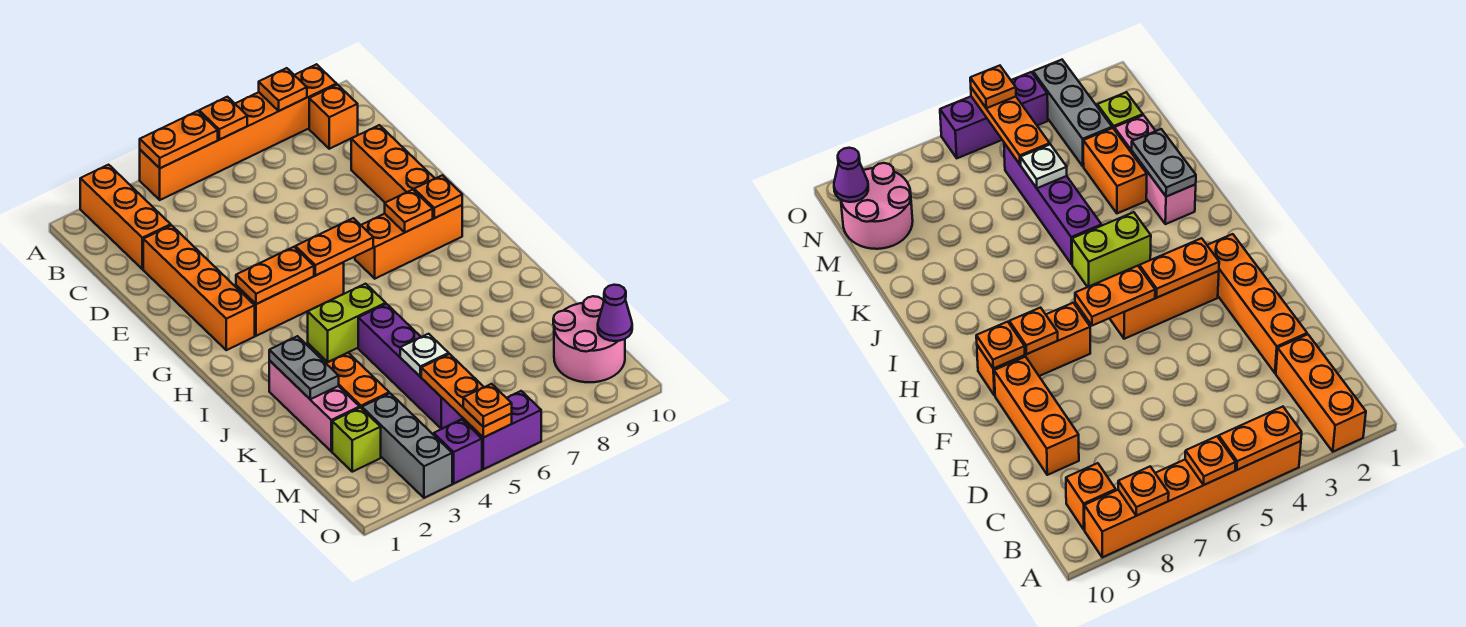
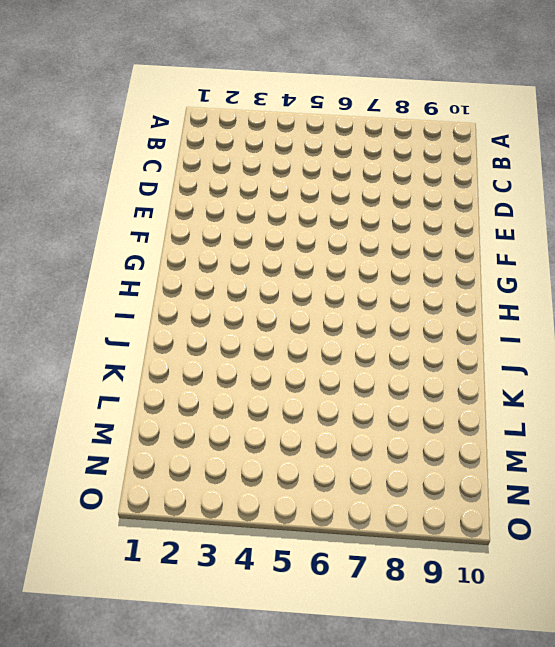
none -> orange brick A2:C2 level 1
none -> orange brick A4:A9 level 1
none -> orange brick B9 level 1

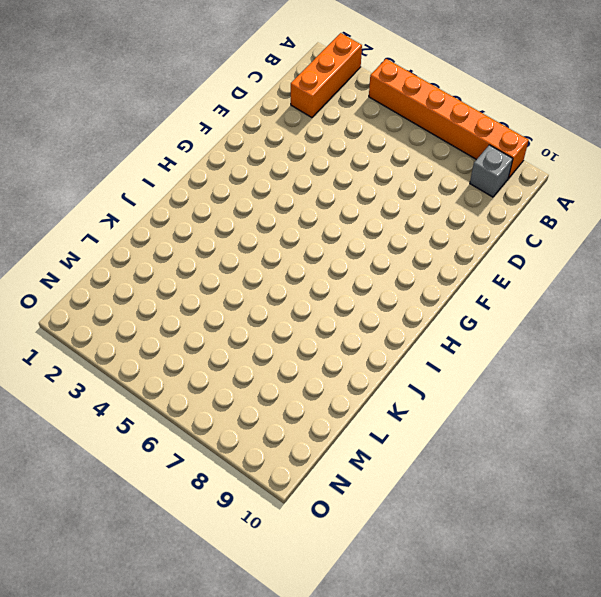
grey brick B9 level 1 -> orange brick B9 level 1
none -> orange brick D2:G2 level 1
none -> orange brick D9:F9 level 1
none -> orange brick G3:G5 level 1

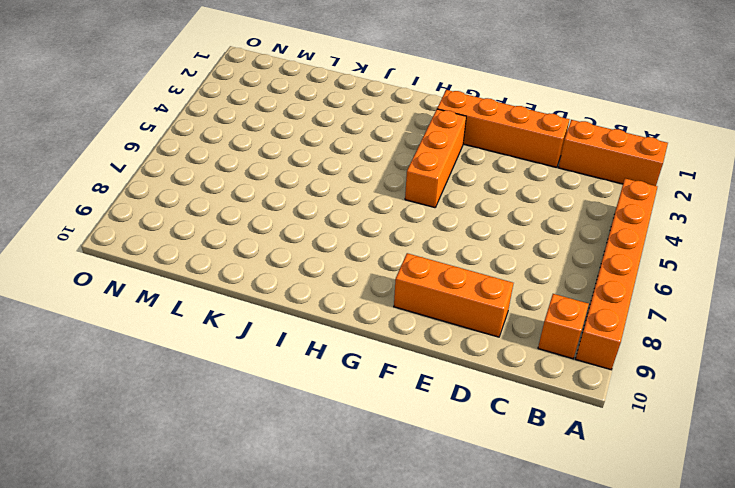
none -> orange brick G7:G9 level 1
none -> lime brick I4:I5 level 1
none -> pink brick J2:L2 level 1

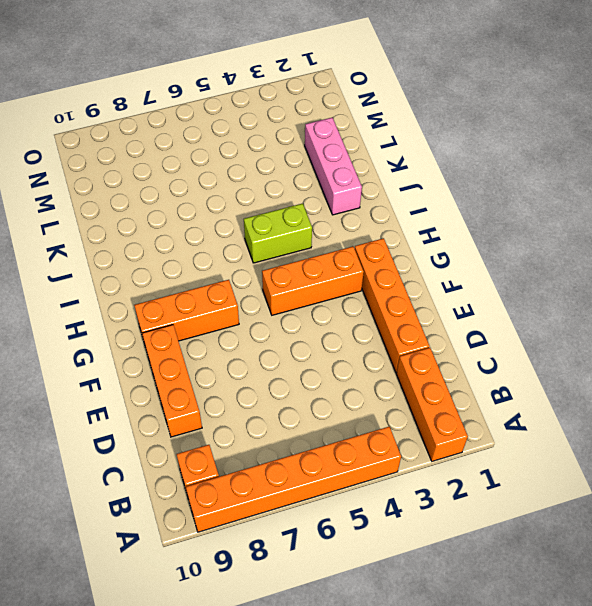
none -> purple brick J5:M5 level 1
none -> orange brick K3:L3 level 1
none -> lime brick M2 level 1

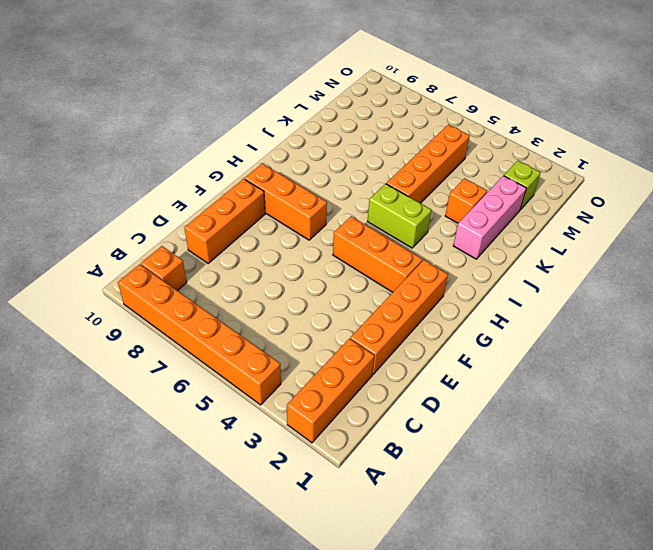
orange brick J5:M5 level 1 -> purple brick J5:M5 level 1
orange brick K3 level 1 -> orange brick K3:L3 level 1
none -> grey brick M3:O3 level 1
none -> pink round brick M9:N10 level 1
none -> purple brick O4 level 1

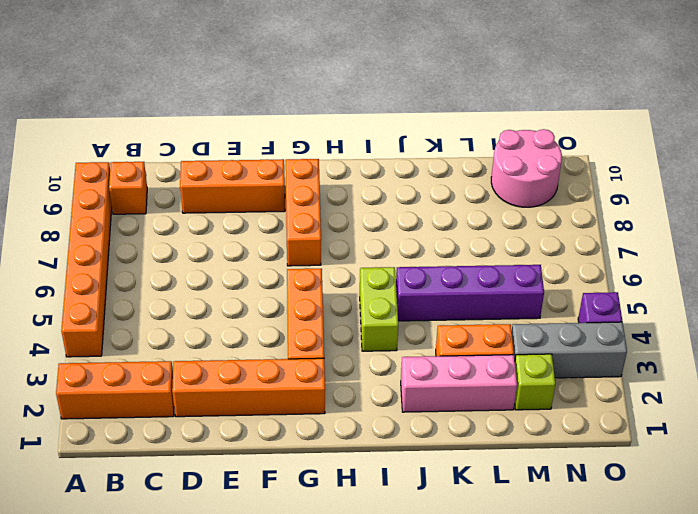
none -> purple brick O5:O6 level 1
none -> orange plate A4:A5 level 2
none -> orange plate A6 level 2

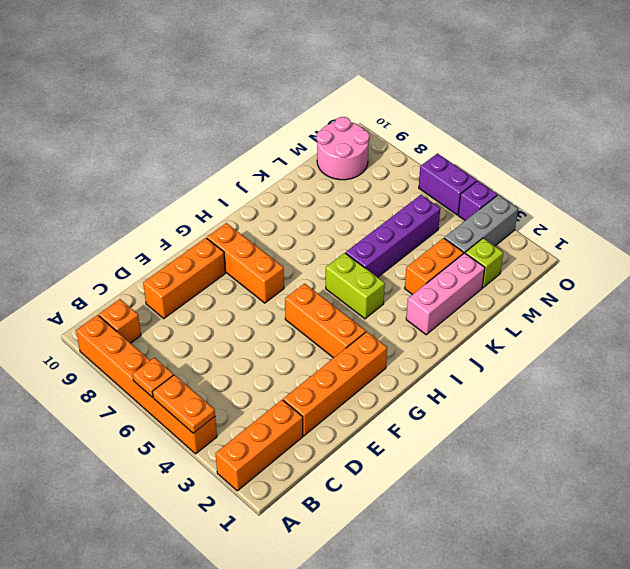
none -> orange plate A8 level 2
none -> orange plate G3:G4 level 2
none -> orange plate G5:G6 level 2

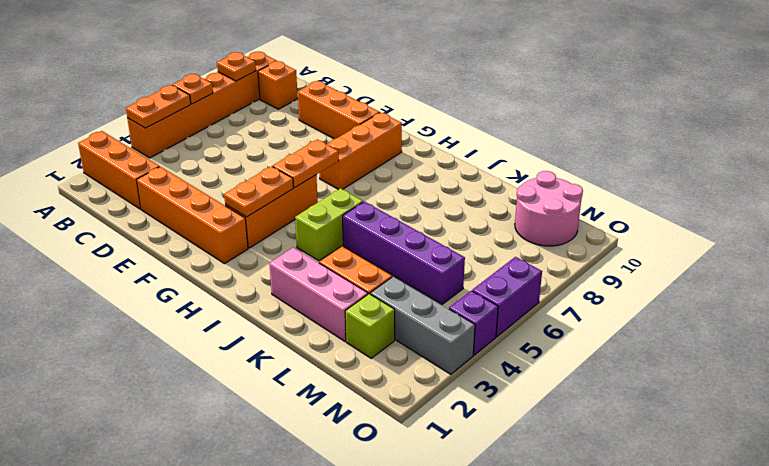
none -> orange plate G8 level 2
none -> orange plate G9 level 2
none -> grey plate J2:K2 level 2

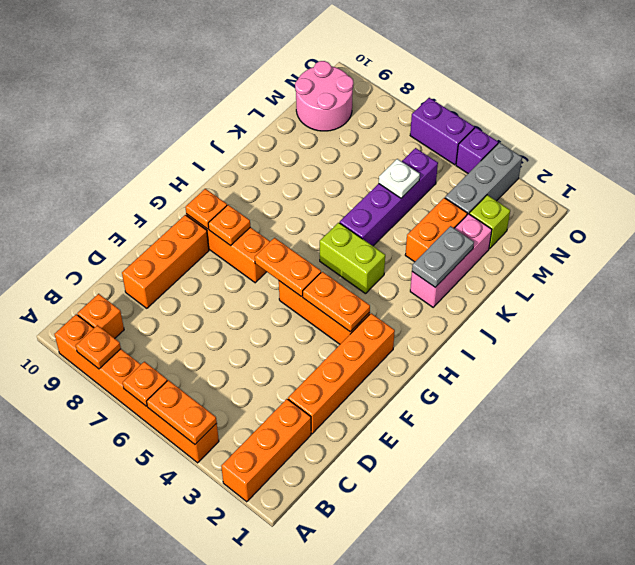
none -> orange plate M5:O5 level 2
none -> purple cone N10 level 2
none -> orange plate O5 level 3

